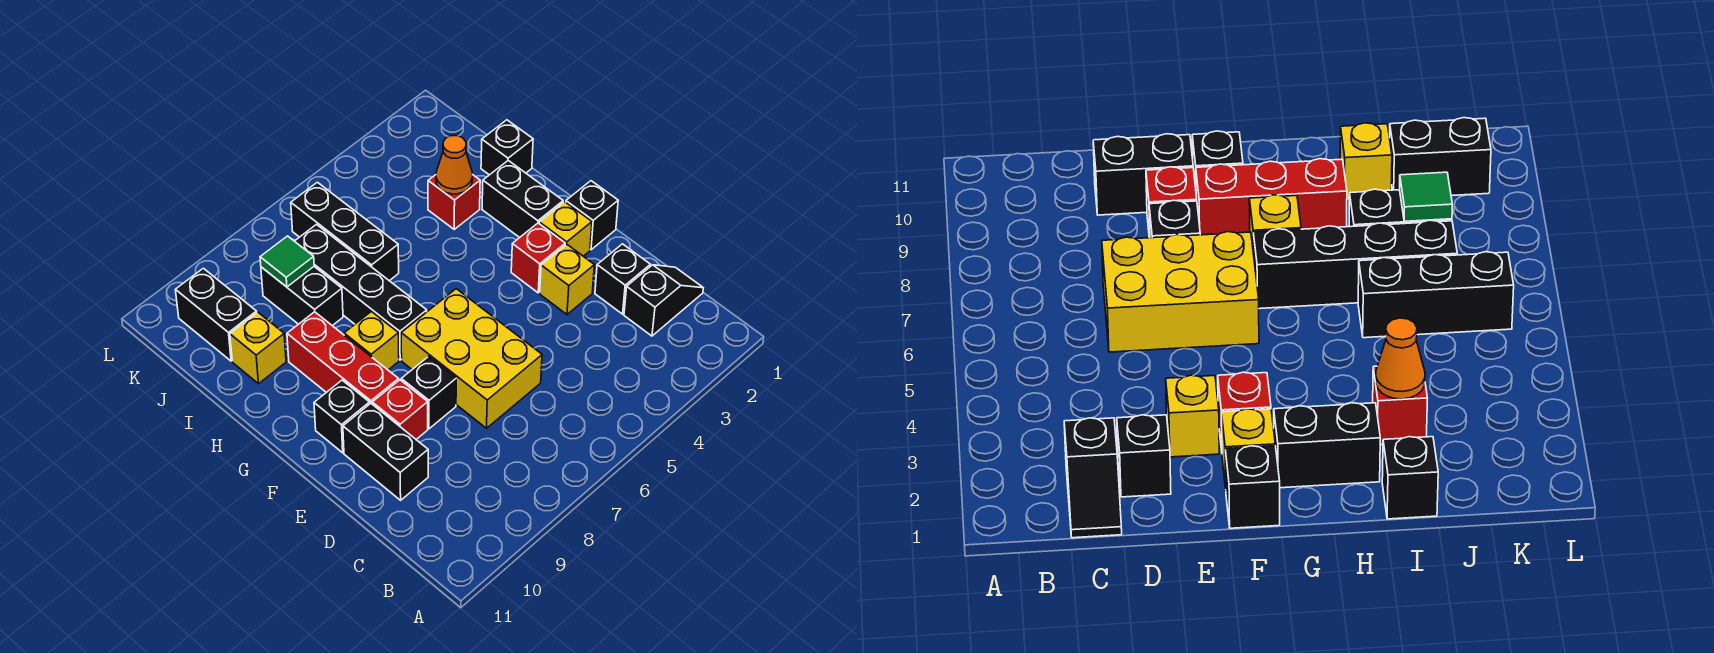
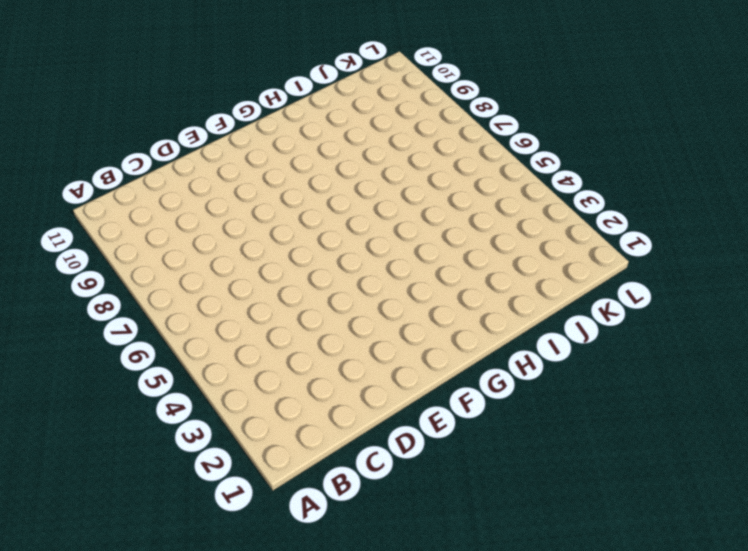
none -> black slope C1:C2 level 1 top 2
none -> black brick D2 level 1
none -> yellow brick D6:F7 level 1

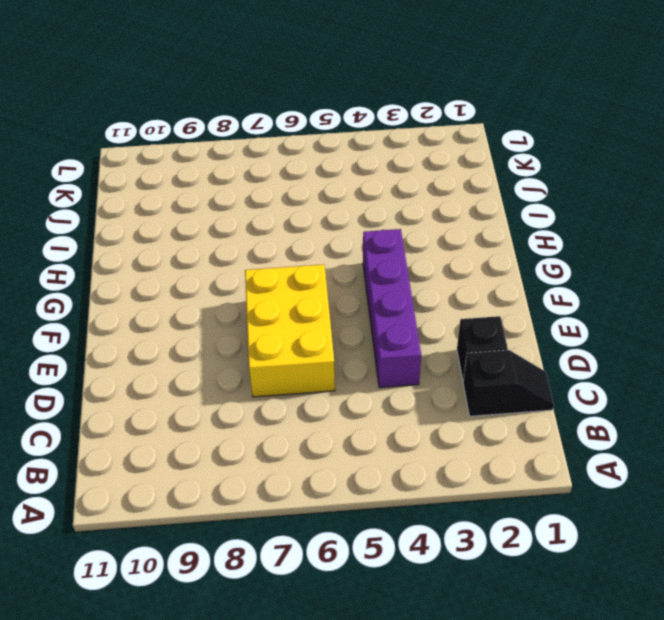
purple brick D4:G4 level 1 -> none
none -> black brick D10:E10 level 1
none -> yellow brick E3 level 1
none -> black brick E8 level 1

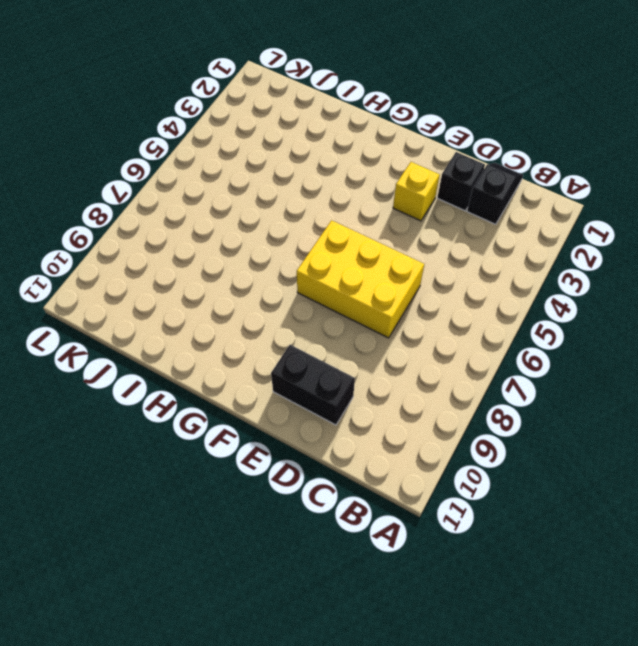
none -> black brick E8 level 1
none -> red brick E9 level 1
none -> black brick F1 level 1

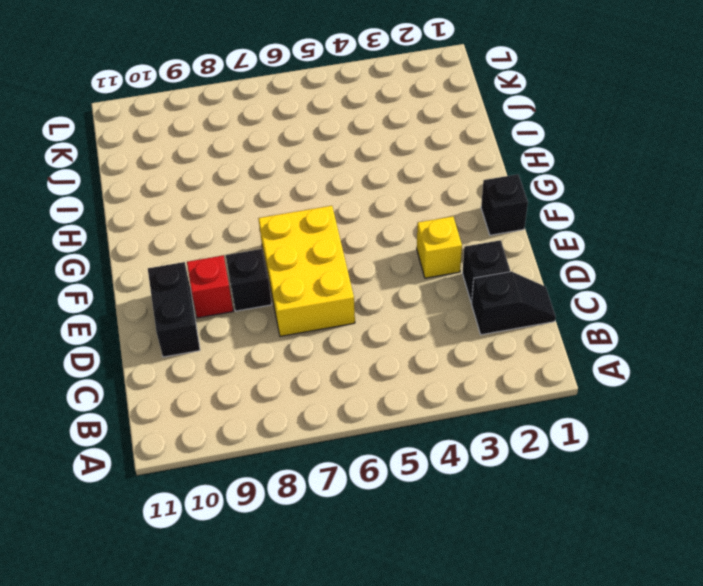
none -> yellow brick F2 level 1
none -> red brick F3 level 1
none -> red brick F9:H9 level 1

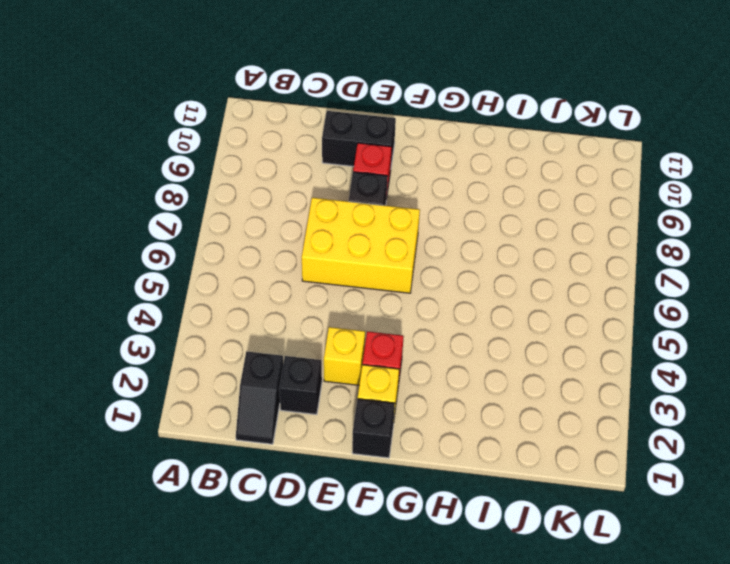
none -> red brick F9:H9 level 1
none -> black brick F10 level 1
none -> black brick G2:H2 level 1

